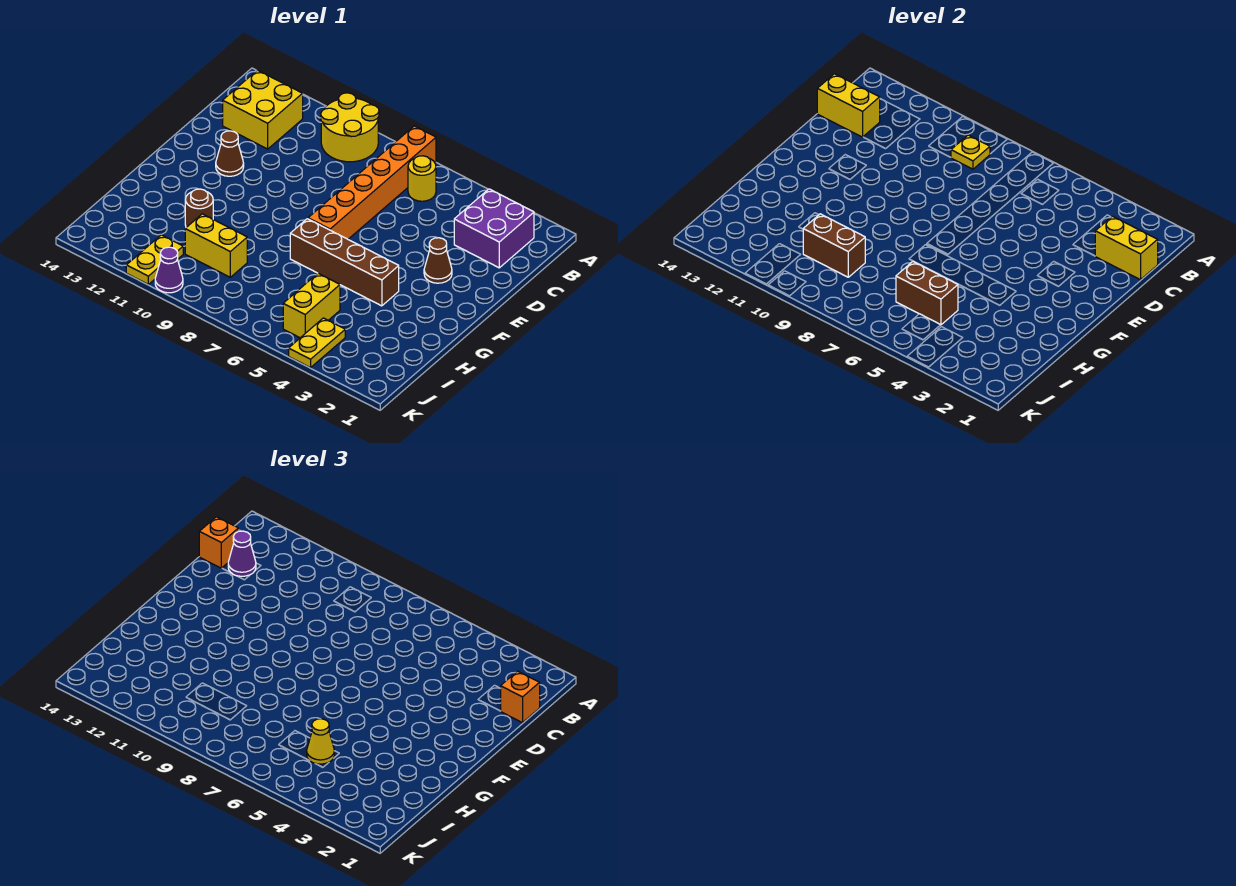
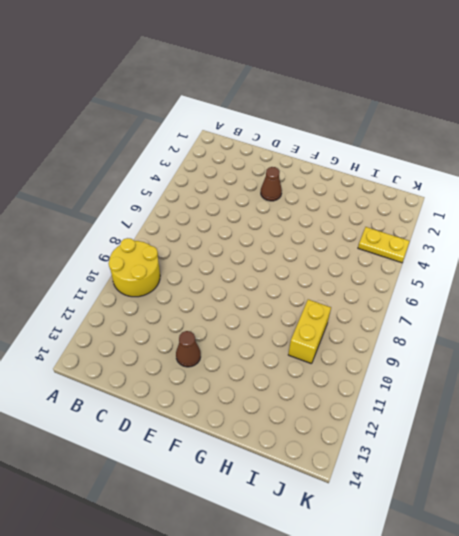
none -> orange brick A7:F7 level 1
none -> purple brick B2:C3 level 1
none -> yellow round brick B6 level 1

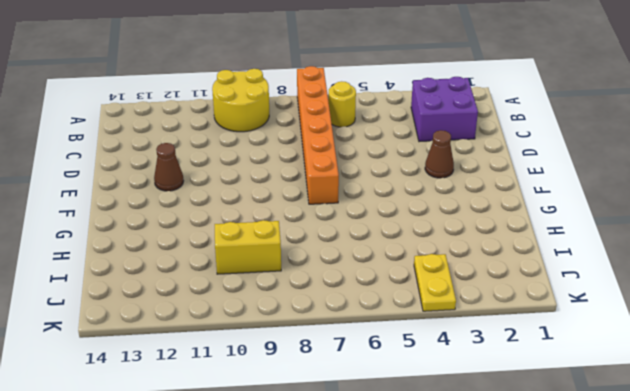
none -> yellow brick B12:C13 level 1
none -> brown brick G4:G7 level 1
none -> brown round brick H11 level 1

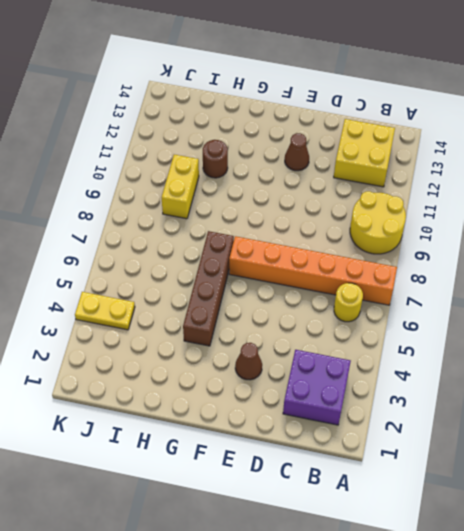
none -> yellow brick I5:J5 level 1
none -> yellow plate J11:K11 level 1
none -> purple cone K10 level 1

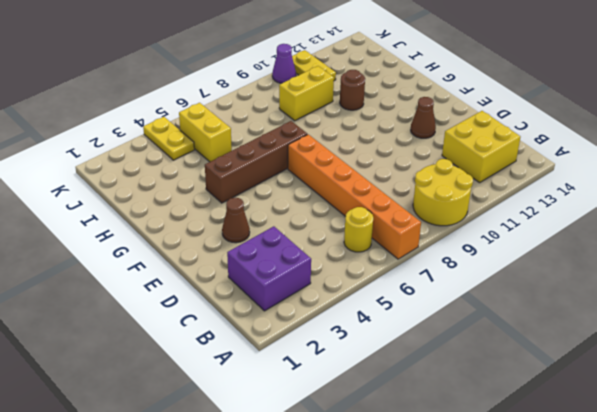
none -> yellow plate B9 level 2
none -> yellow brick C1:C2 level 2
none -> yellow brick C13:C14 level 2

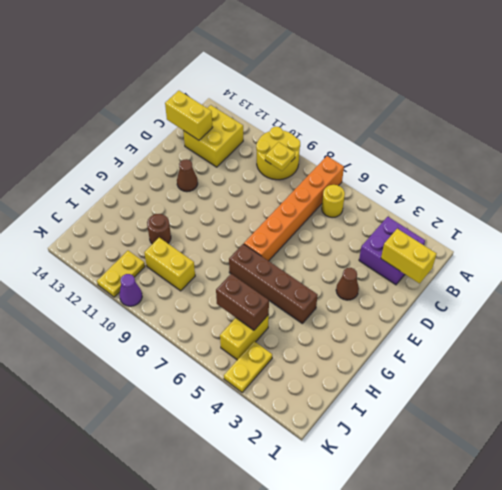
none -> brown brick I9:I10 level 2
none -> orange brick C1 level 3
none -> purple cone C13 level 3

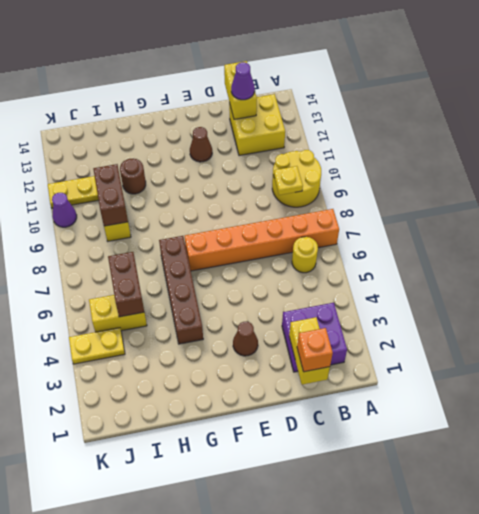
none -> orange brick C14 level 3
none -> yellow cone I5 level 3

